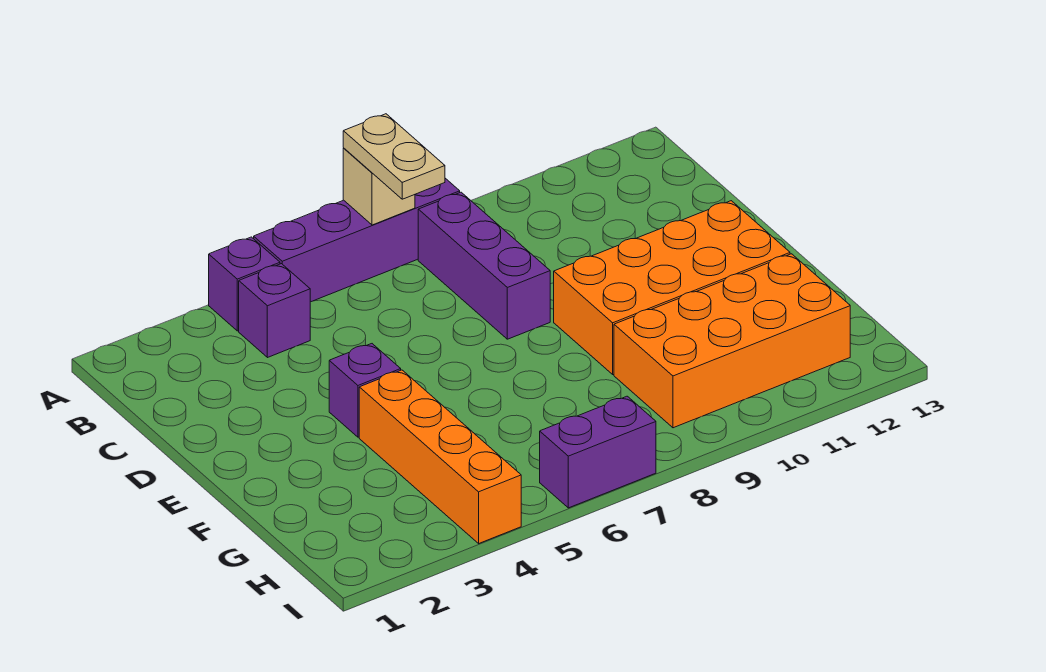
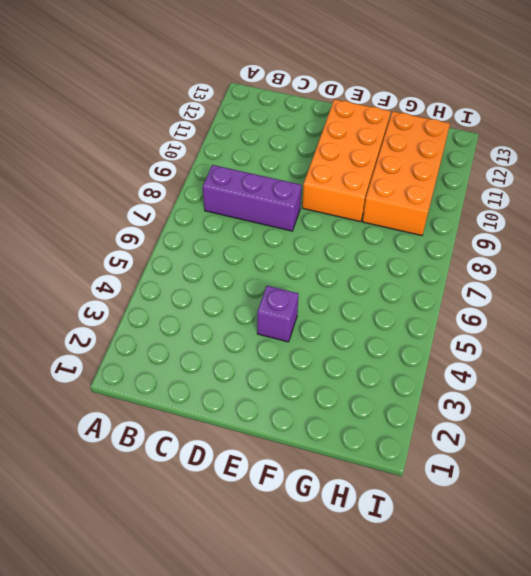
none -> purple brick A4 level 1
none -> purple brick A5:A8 level 1

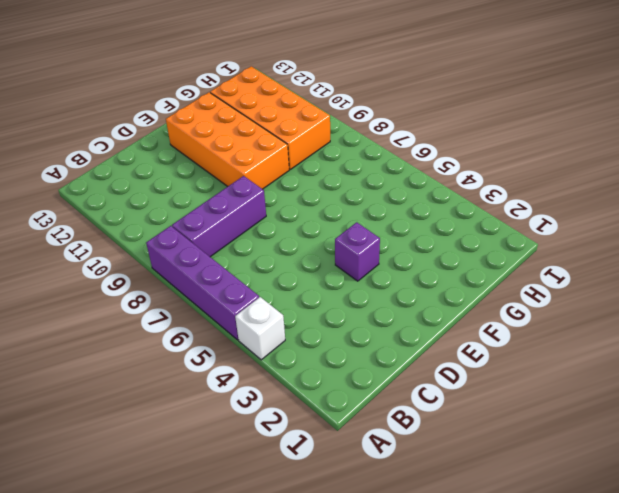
white brick A4 level 1 -> purple brick A4 level 1
none -> purple brick B4 level 1
none -> orange brick F4:I4 level 1

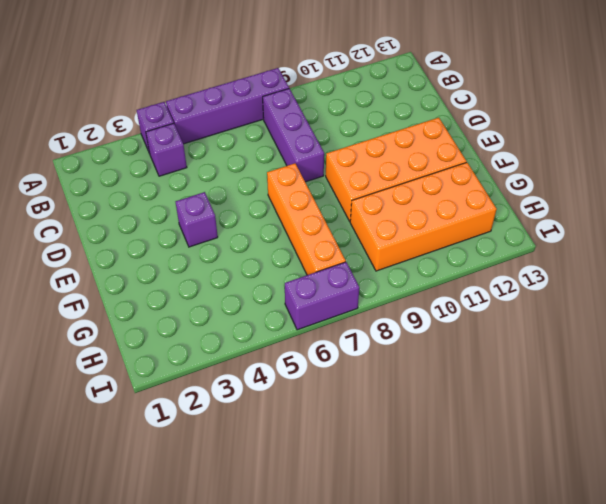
orange brick E7:H7 level 1 -> orange brick F4:I4 level 1
none -> tan brick A7 level 2
none -> tan plate A7:B7 level 3

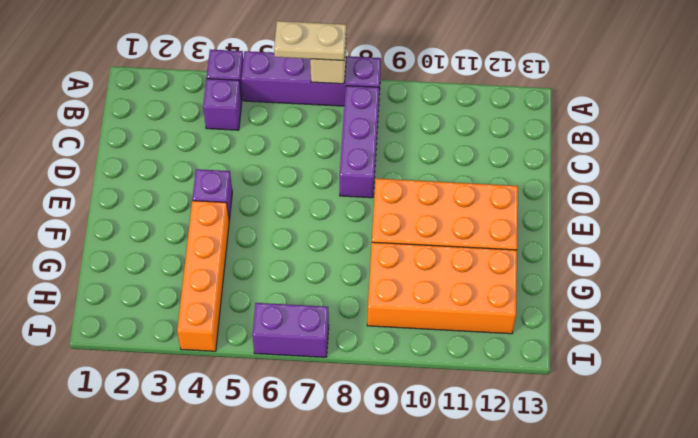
tan plate A6:A7 level 3 -> tan plate A7:B7 level 3

